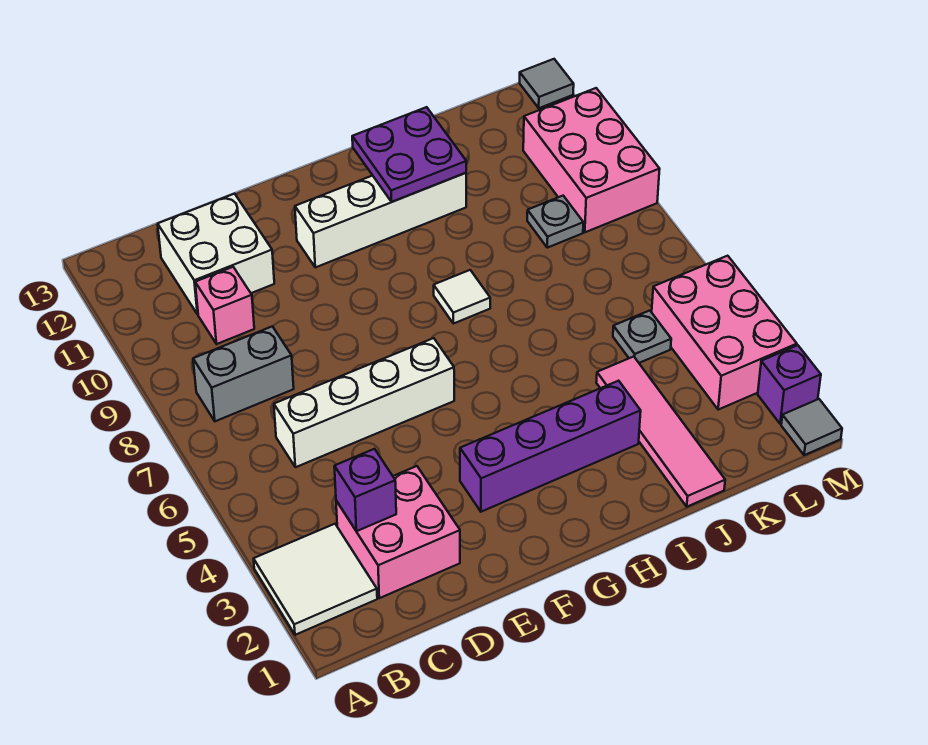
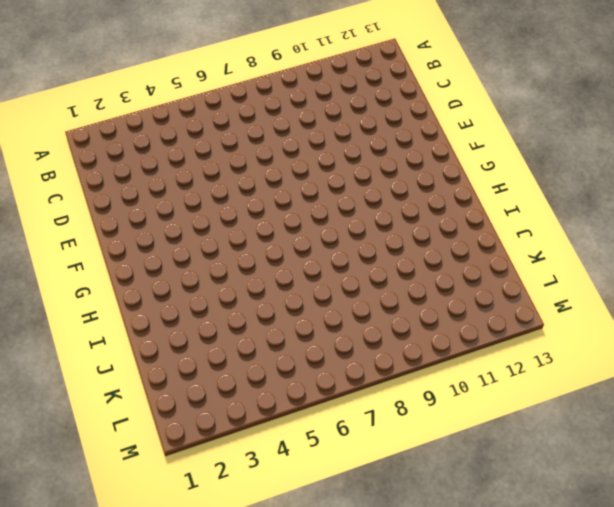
none -> white tile A2:B3 level 1
none -> grey brick B8:C8 level 1
none -> pink brick C2:D3 level 1

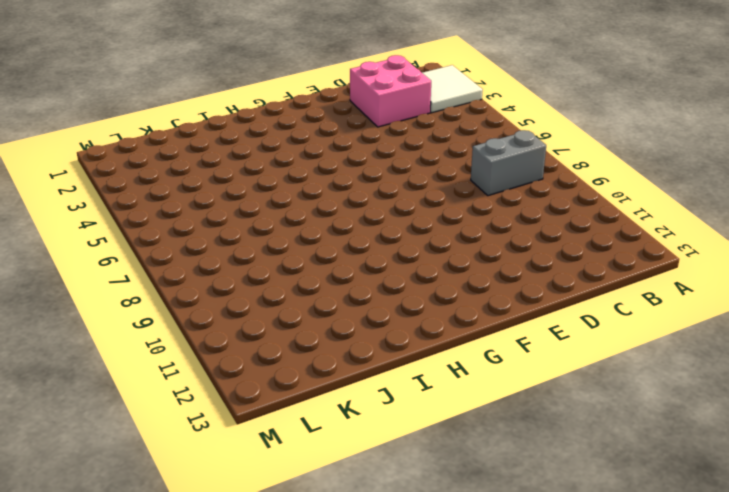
none -> white brick C6:F6 level 1
none -> pink brick C10 level 1
none -> white brick C11:D12 level 1

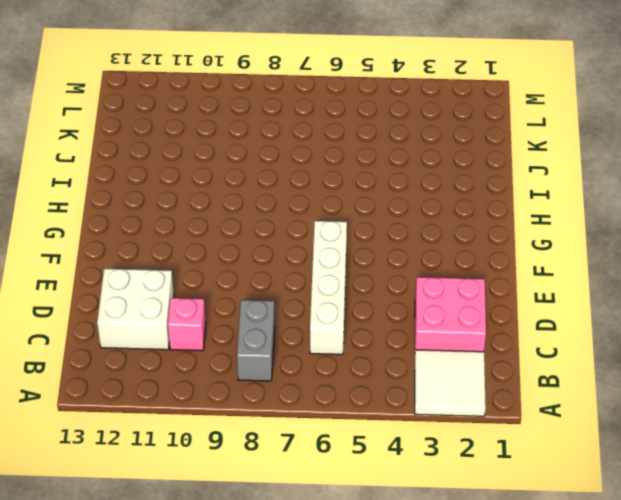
none -> purple brick F3:I3 level 1
none -> white brick F11:I11 level 1
none -> white tile H8 level 1

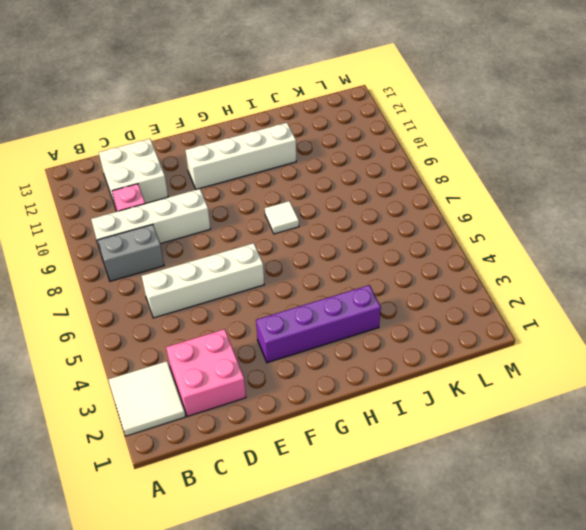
white brick B9:E9 level 1 -> none
none -> pink tile J1:J4 level 1
none -> grey plate K5 level 1
none -> grey plate K9 level 1

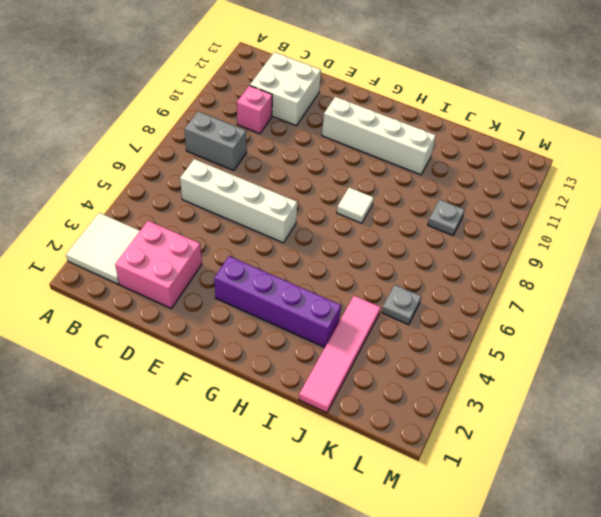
none -> pink brick L3:M5 level 1
none -> pink brick L9:M11 level 1
none -> grey tile M1 level 1

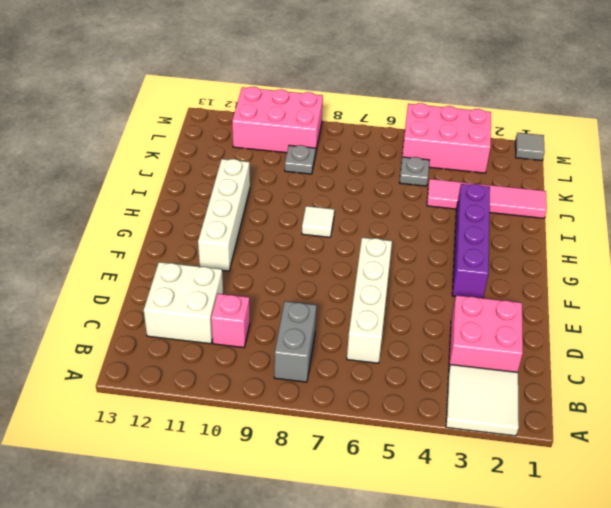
none -> purple brick M2 level 1
none -> grey tile M13 level 1
none -> purple brick C3 level 2

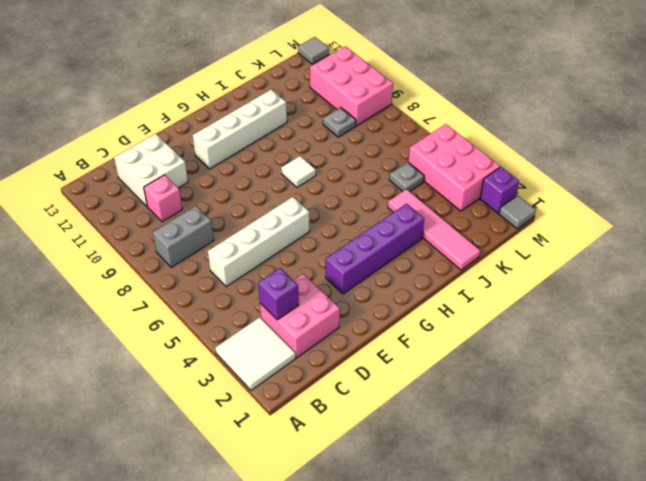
none -> purple plate H11:I12 level 2

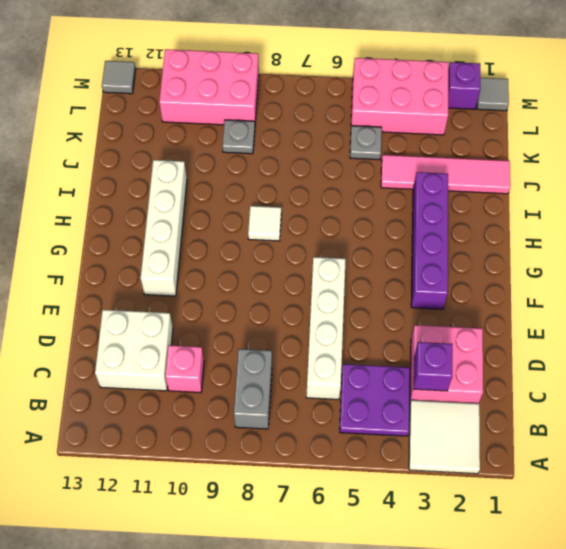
purple plate B4:C5 level 1 -> purple plate H11:I12 level 2

